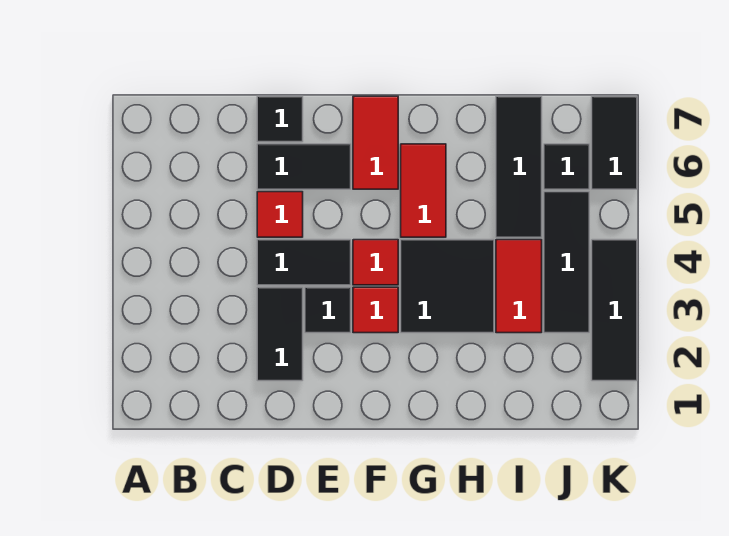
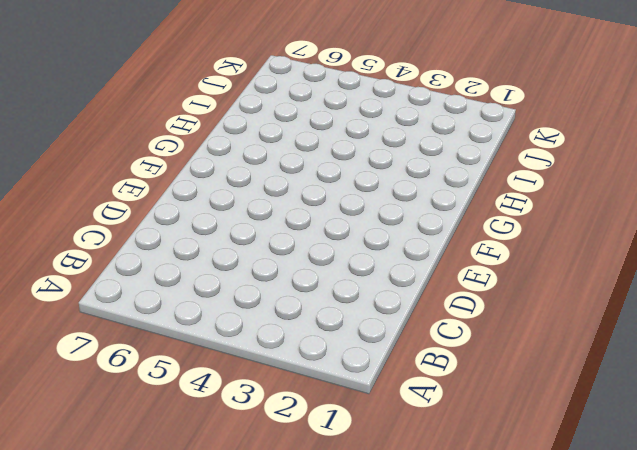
none -> black tile D2:D3 level 1
none -> black tile D4:E4 level 1
none -> red tile D5 level 1

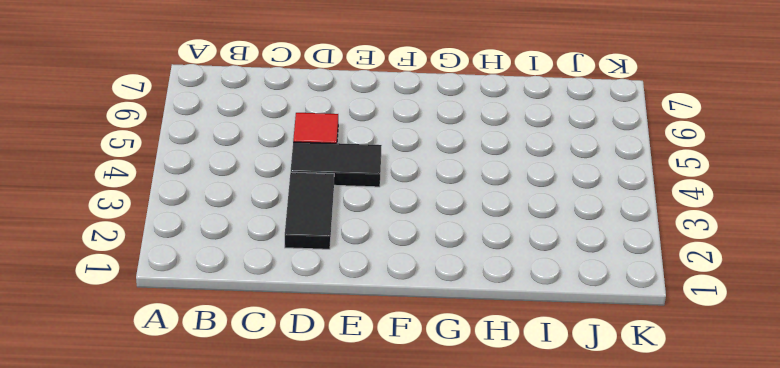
none -> black tile D6:E6 level 1
none -> black tile D7 level 1
none -> black tile E3 level 1

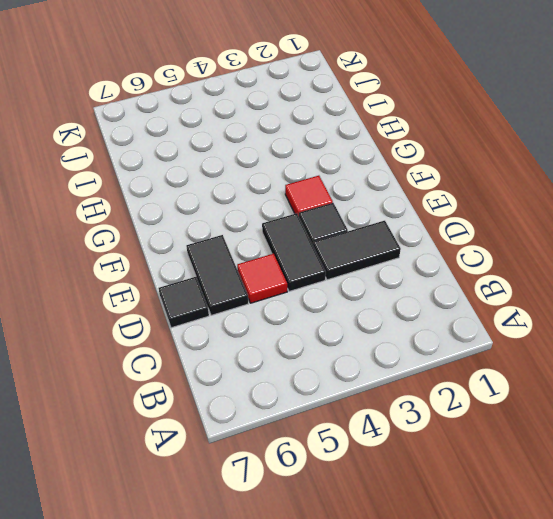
none -> red tile F4 level 1
none -> red tile F6:F7 level 1
none -> black tile G3:H4 level 1

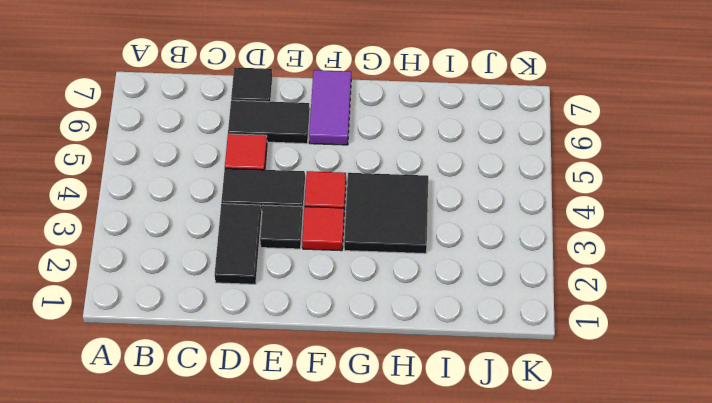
purple tile F6:F7 level 1 -> red tile F6:F7 level 1
none -> red tile G5:G6 level 1
none -> red tile I3:I4 level 1
none -> black tile I5:I7 level 1

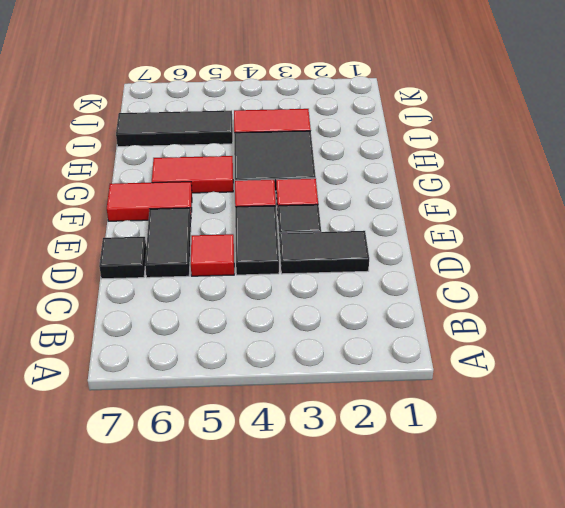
none -> black tile J3:J5 level 1
none -> black tile J6 level 1
none -> black tile K2:K4 level 1

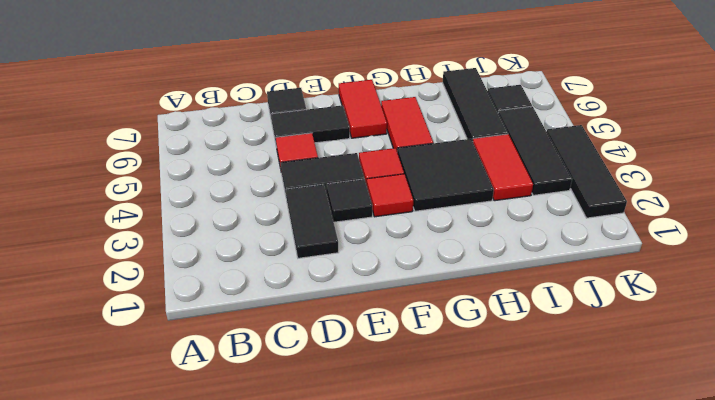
none -> black tile K6:K7 level 1

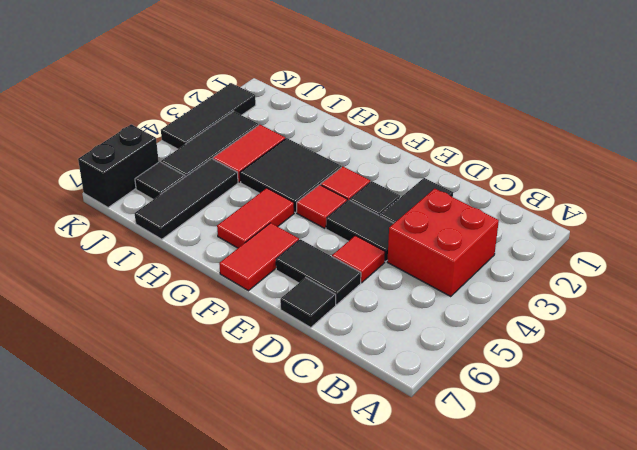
red brick B3:C4 level 1 -> none
black brick K6:K7 level 1 -> black tile K6:K7 level 1

